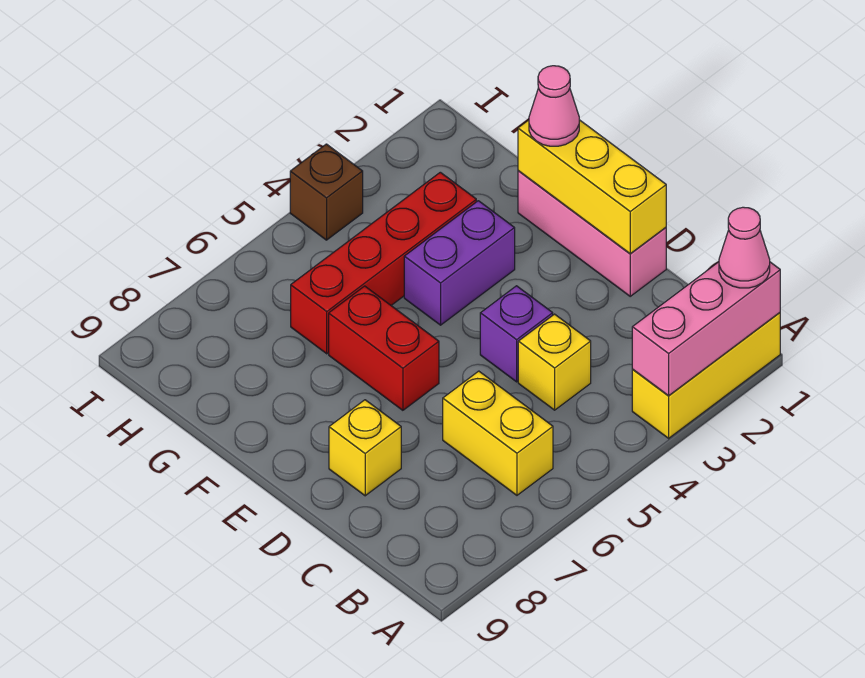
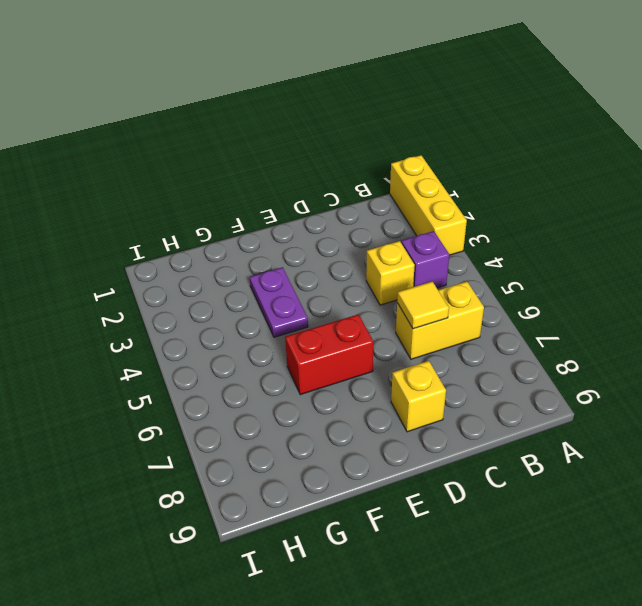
purple brick B4 level 1 -> purple brick D4 level 1
yellow tile C6 level 2 -> none
purple plate F3:F4 level 1 -> purple brick F3:F4 level 1
none -> pink brick D1:F1 level 1
none -> red brick G3:G6 level 1
none -> brown brick I4 level 1

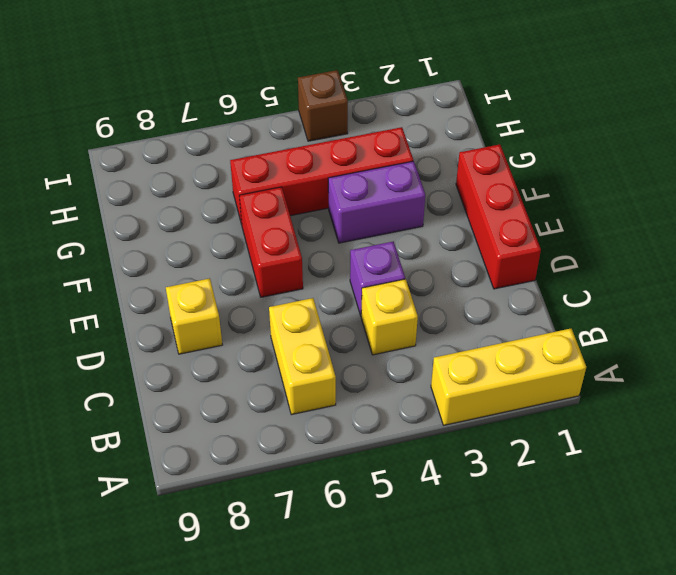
red brick D1:F1 level 1 -> pink brick D1:F1 level 1
none -> pink brick A1:A3 level 2
none -> yellow brick D1:F1 level 2
none -> pink cone A1 level 3

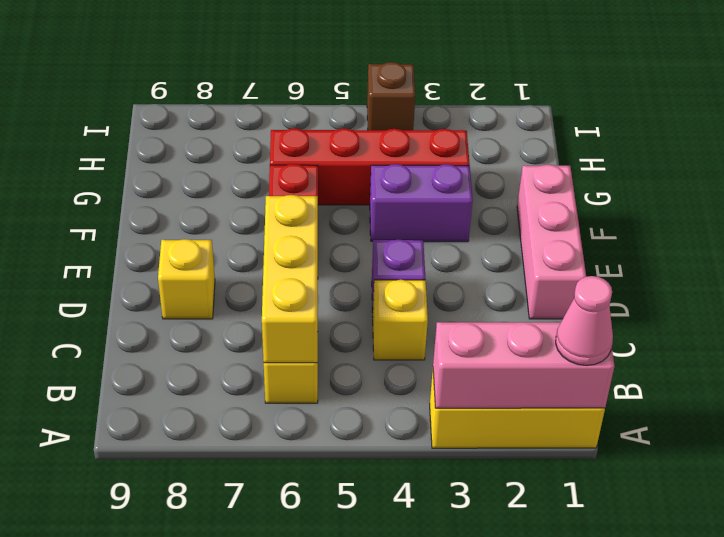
yellow brick B6:D6 level 2 -> yellow brick D1:F1 level 2
none -> pink cone F1 level 3

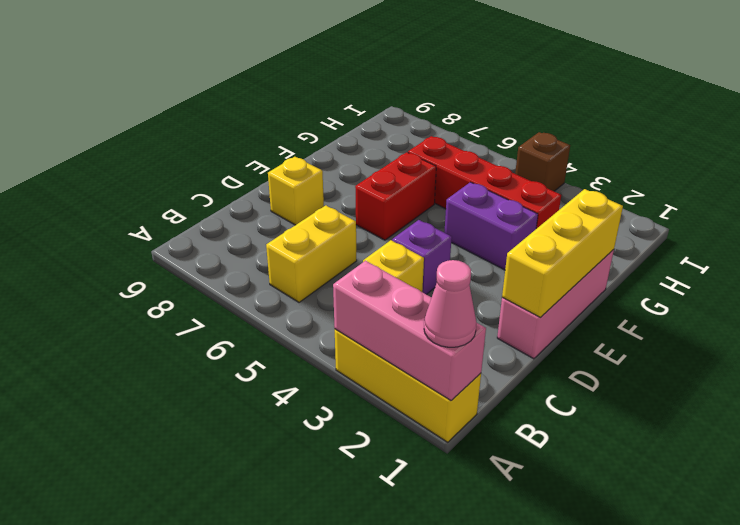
none -> pink cone F1 level 3

